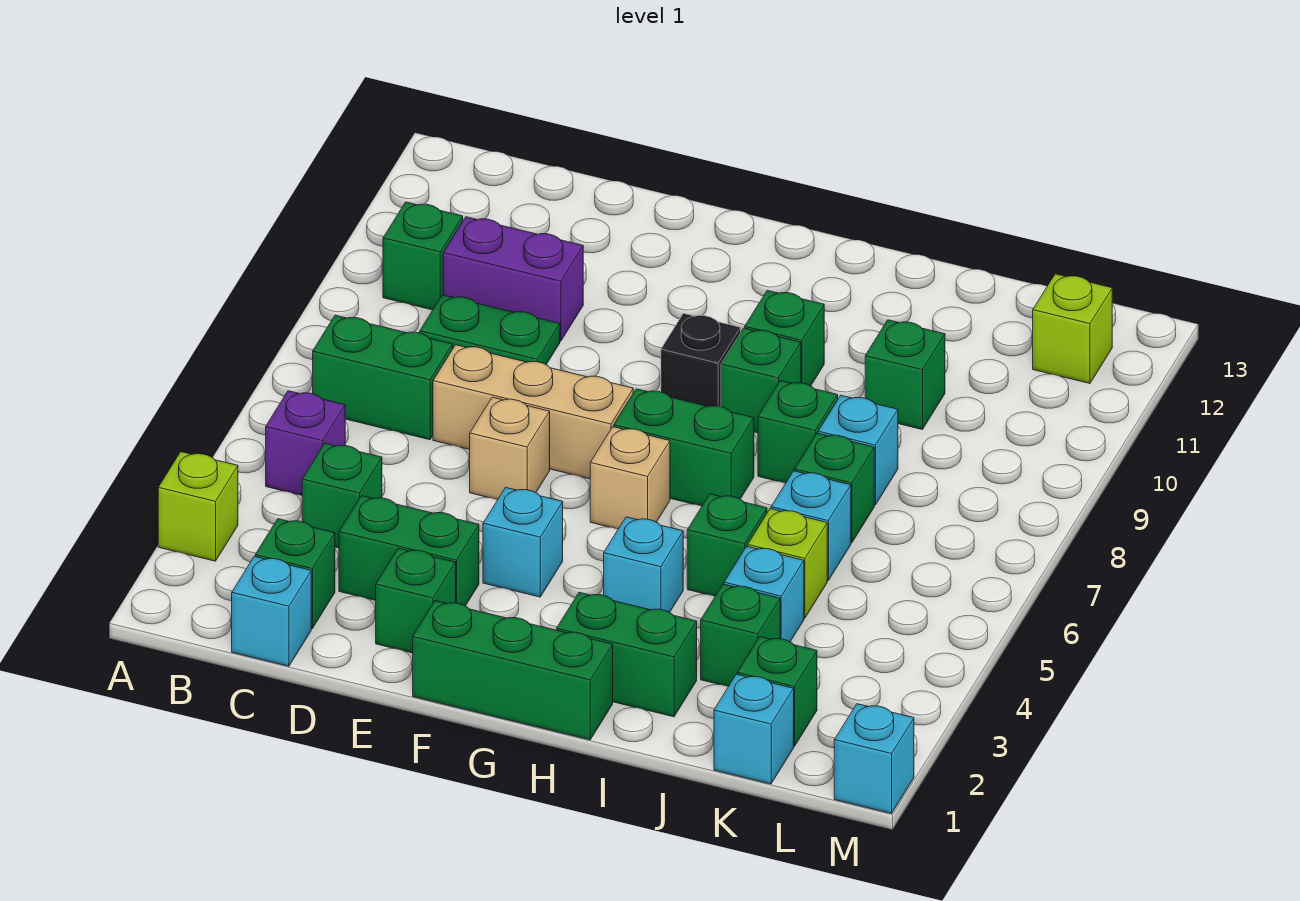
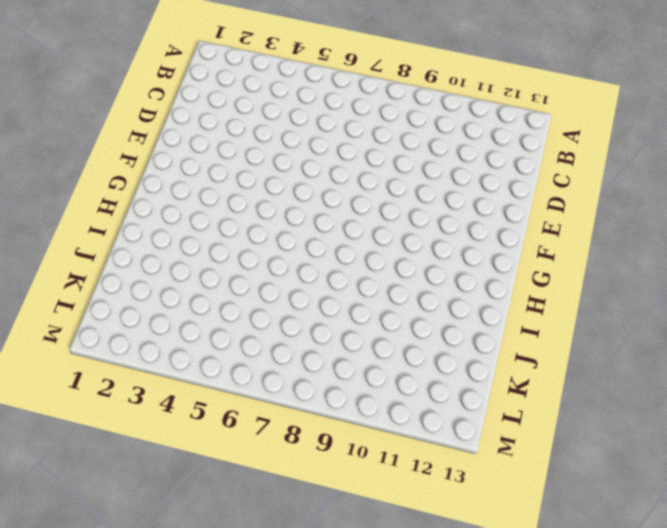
none -> lime brick A3 level 1
none -> purple brick B5 level 1
none -> green brick B7:C7 level 1
none -> green brick B10 level 1

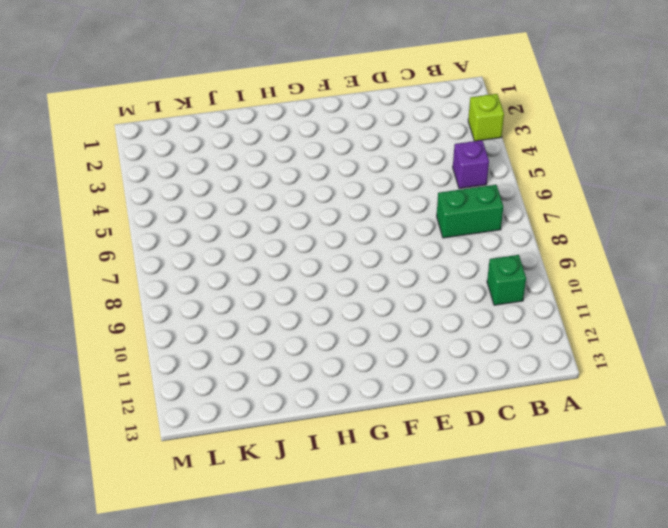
none -> cyan brick C1 level 1
none -> green brick C2 level 1
none -> green brick C4 level 1
none -> green plate C9:D9 level 1

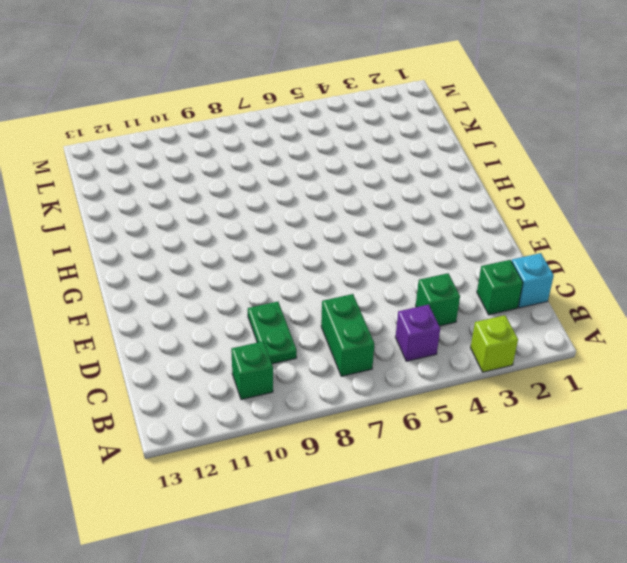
none -> purple brick C10:D10 level 1
none -> green brick D3:E3 level 1
none -> tan brick D7:F7 level 1
none -> green brick E2 level 1

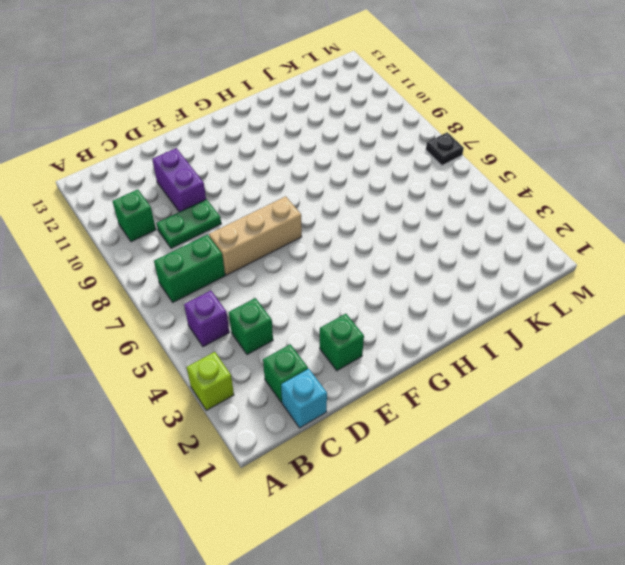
purple brick D10:D11 level 1 -> purple brick C10:D10 level 1
black plate M7 level 1 -> none
none -> green brick D3:E3 level 1
none -> tan brick E6 level 1
none -> green brick F1:H1 level 1
none -> cyan brick F4 level 1

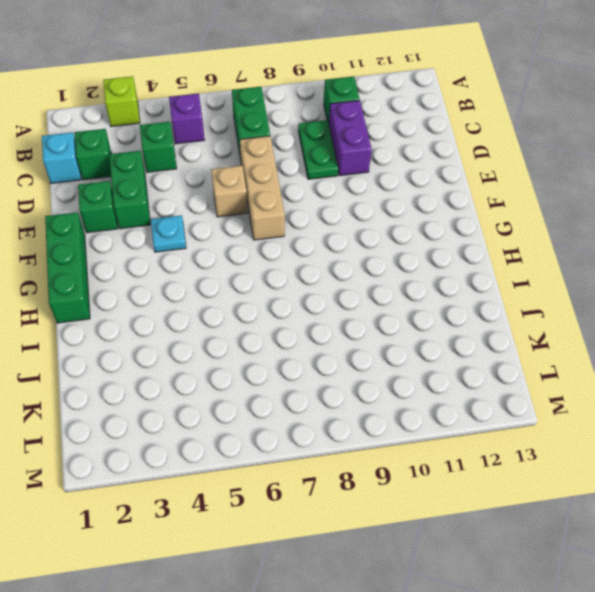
cyan plate F4 level 1 -> cyan brick F4 level 1
none -> tan brick G6 level 1
none -> green brick G7:H7 level 1
none -> black brick G9 level 1
none -> green brick H2:I2 level 1

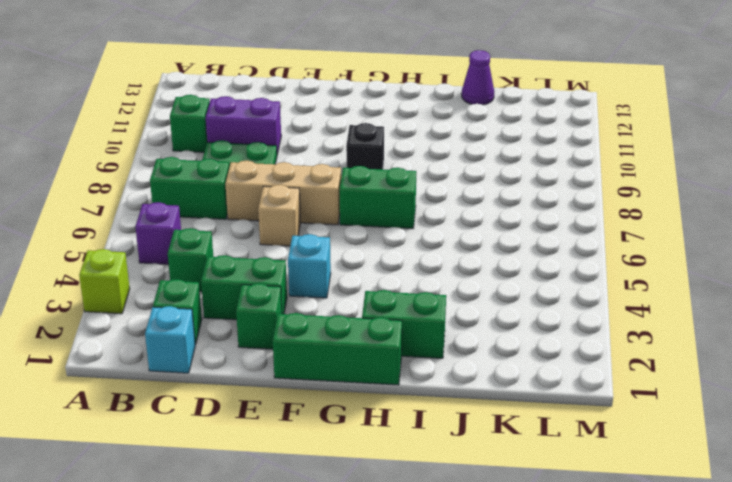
purple cone J13 level 1 -> none
none -> tan brick G6 level 1
none -> cyan brick H4 level 1
none -> green brick H9 level 1
none -> green brick H10 level 1

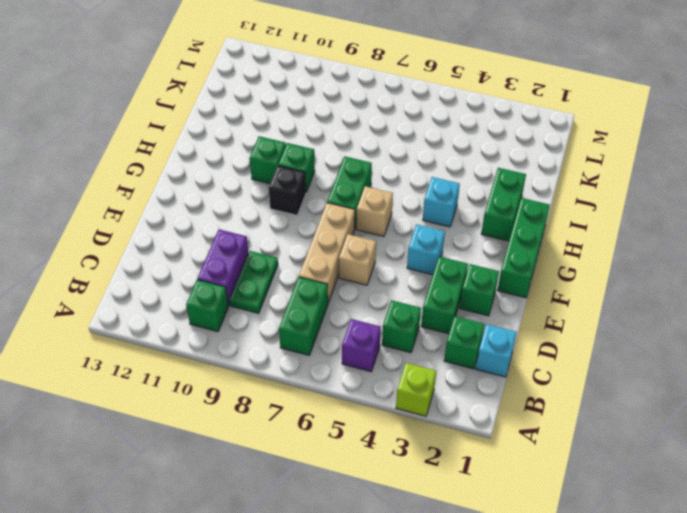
none -> green brick I5 level 1
none -> green brick I8 level 1
none -> green brick J3 level 1
none -> cyan brick J4 level 1

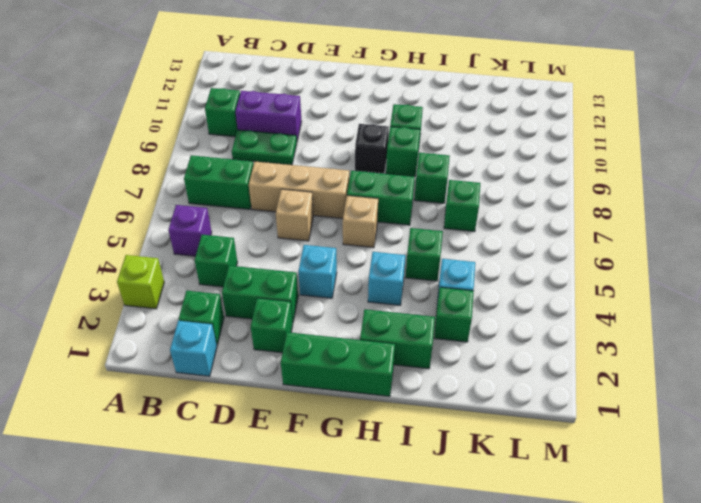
none -> lime brick J5 level 1
none -> cyan brick J6 level 1
none -> cyan brick J8 level 1
none -> green brick J10 level 1

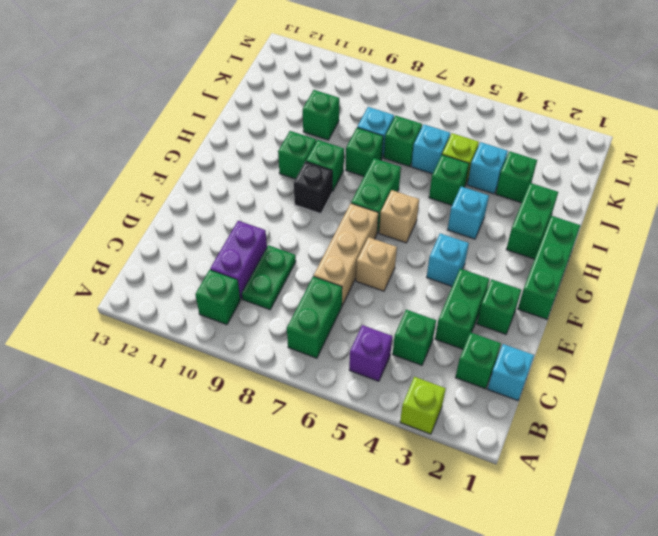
none -> cyan brick K1 level 1
none -> green brick K2 level 1
none -> lime brick L12 level 1
none -> cyan brick M1 level 1

